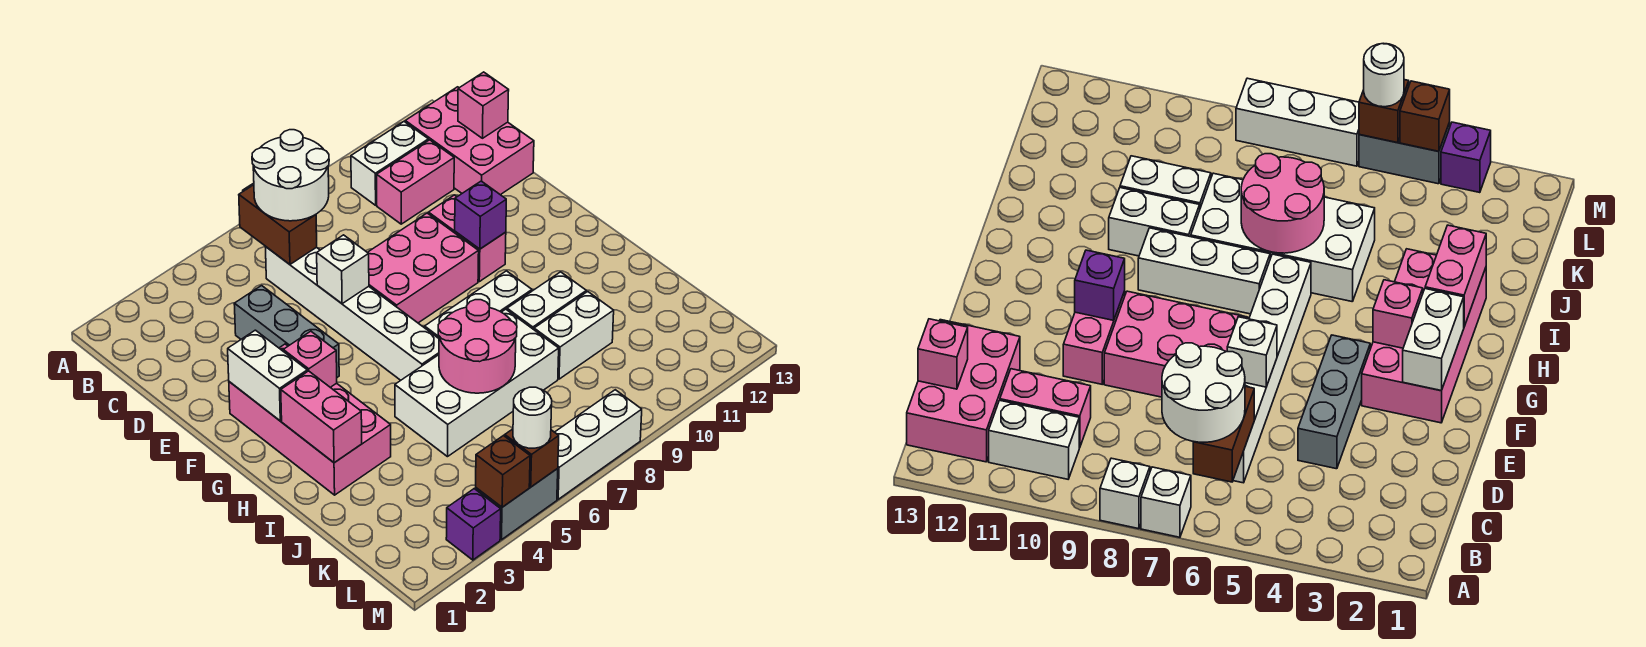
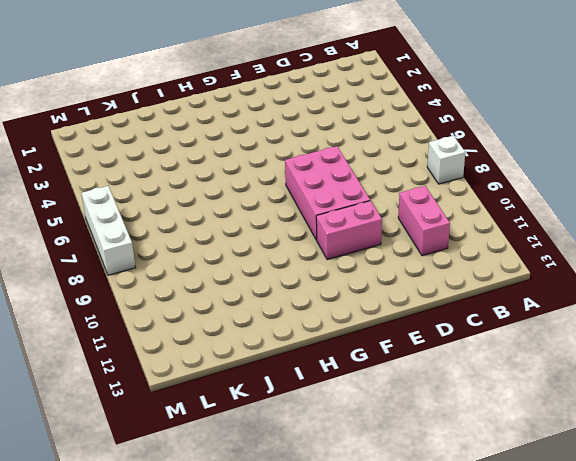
none -> white brick A7 level 1
none -> white brick B10:B11 level 1
none -> pink brick B12:D13 level 1

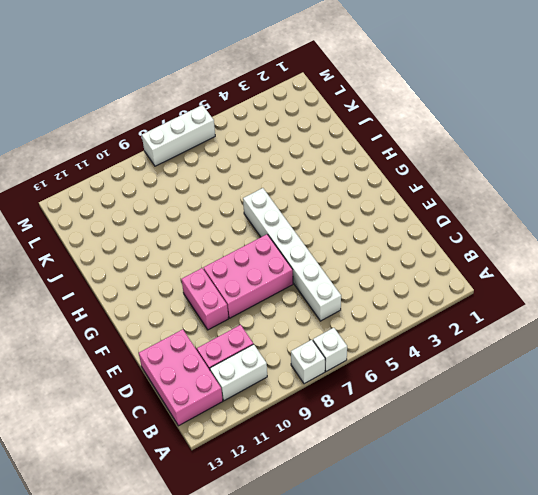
none -> grey brick D4:F4 level 1
none -> pink brick F2:I3 level 1
none -> white brick H7:H9 level 1

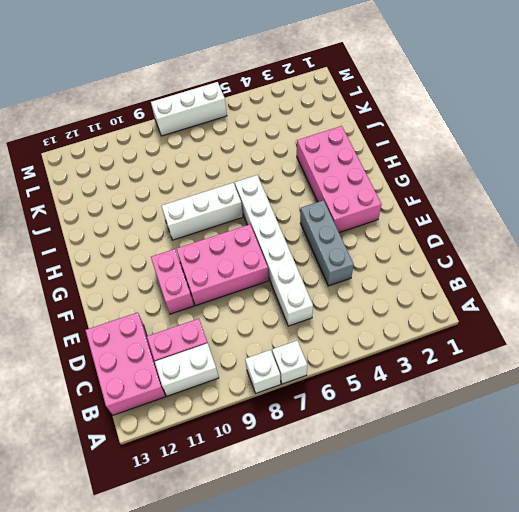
none -> white brick I5:J8 level 1
none -> white brick I9:I10 level 1
none -> white brick J9:J10 level 1

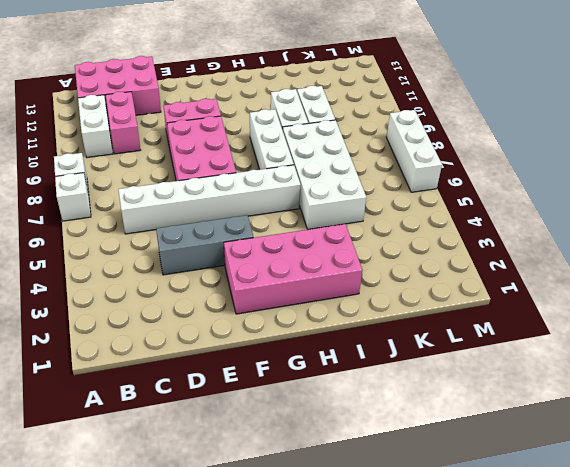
none -> purple brick M3 level 1
none -> grey brick M4:M5 level 1
none -> brown brick B6:C6 level 2

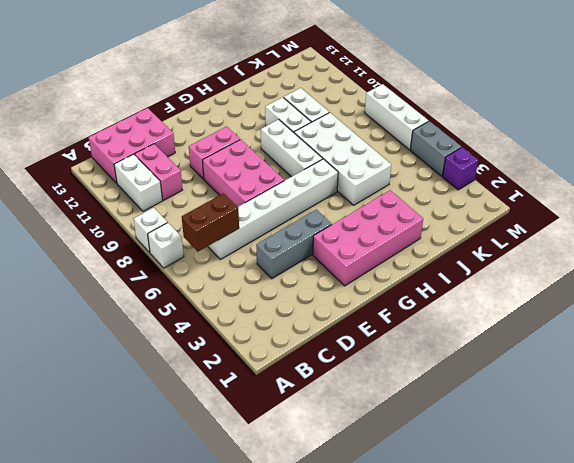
none -> pink brick C13 level 2
none -> white brick E6 level 2
none -> white brick F2:G2 level 2

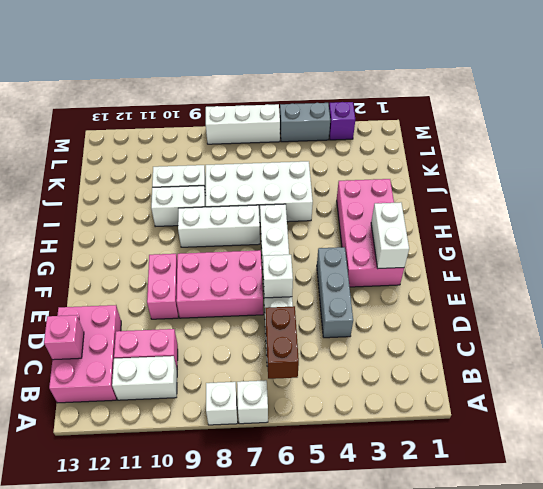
none -> purple brick F10 level 2
none -> pink brick G3 level 2
none -> pink brick H2:I2 level 2

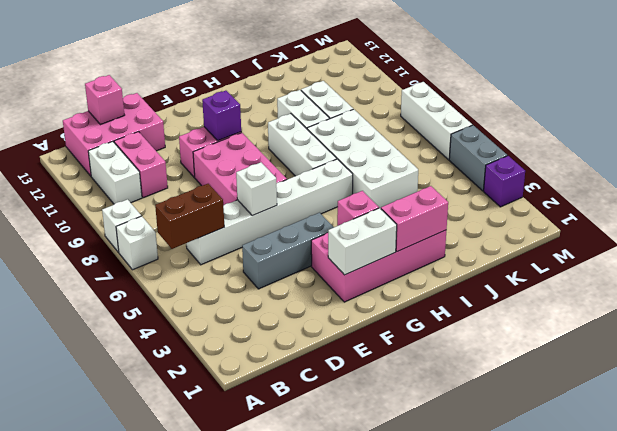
none -> pink round brick I6:J7 level 2
none -> brown brick M4 level 2
none -> brown brick M5 level 2

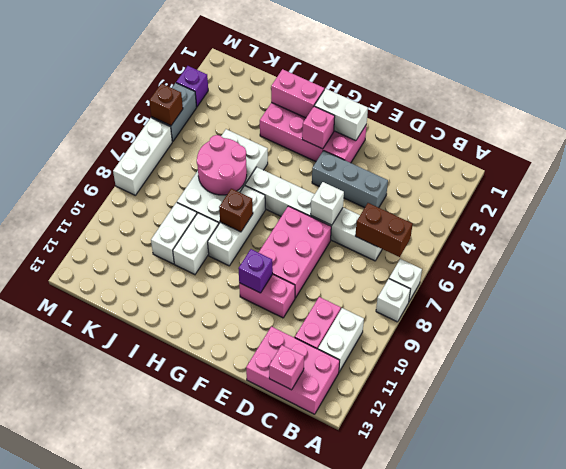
brown brick H8 level 2 -> brown brick M4 level 2
none -> white round brick B6:C7 level 3
none -> white round brick M5 level 3

